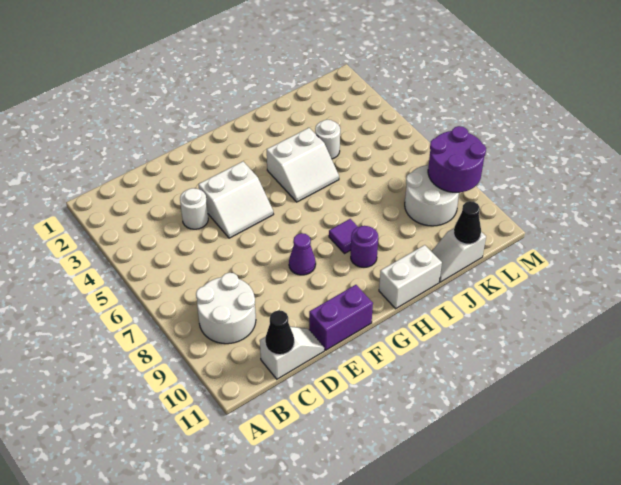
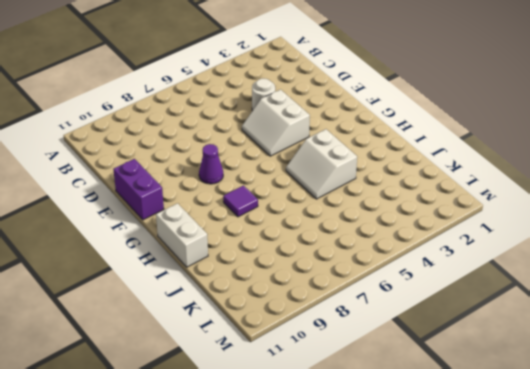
none -> white round brick B8:C9 level 1
none -> white slope C11:D11 level 1 top C
none -> purple round brick H9 level 1

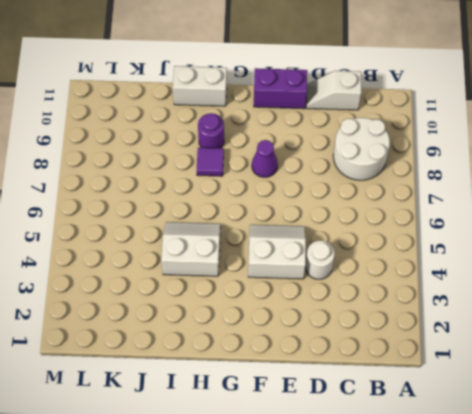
none -> white round brick J4 level 1
none -> white slope J11:K11 level 1 top K
none -> white round brick K8:L9 level 1

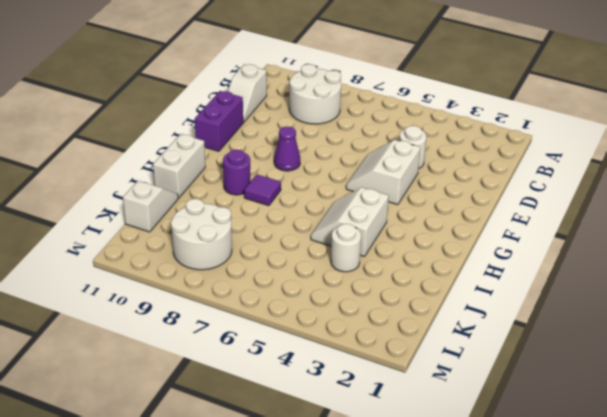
none -> black cone C11 level 2
none -> black cone K11 level 2
none -> purple round brick L8:M9 level 2

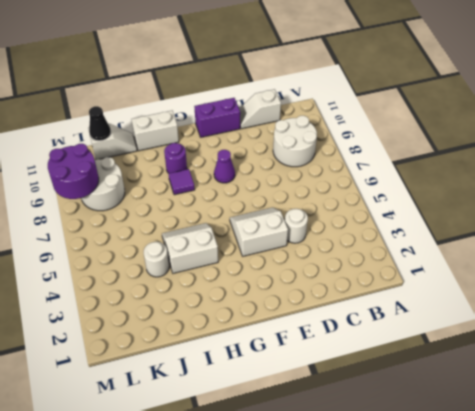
none -> black cone C11 level 2

